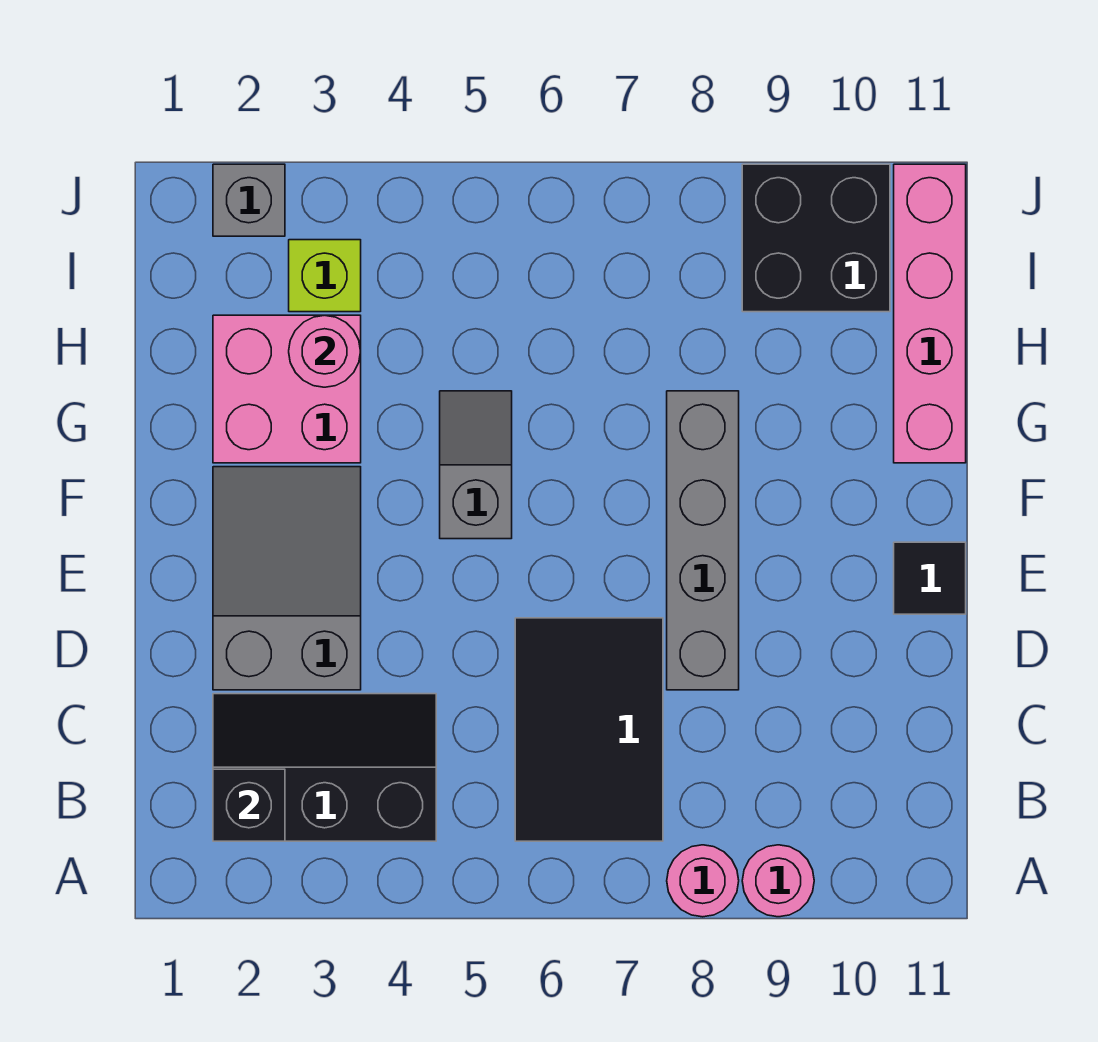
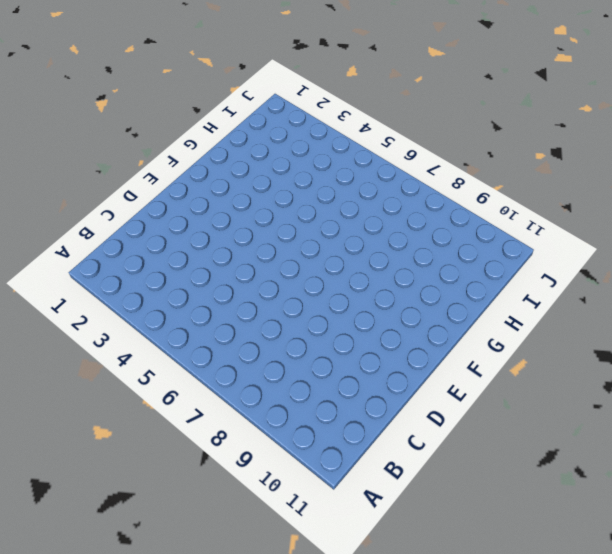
none -> pink round brick A8 level 1
none -> pink round brick A9 level 1
none -> black slope B2:C4 level 1 top B

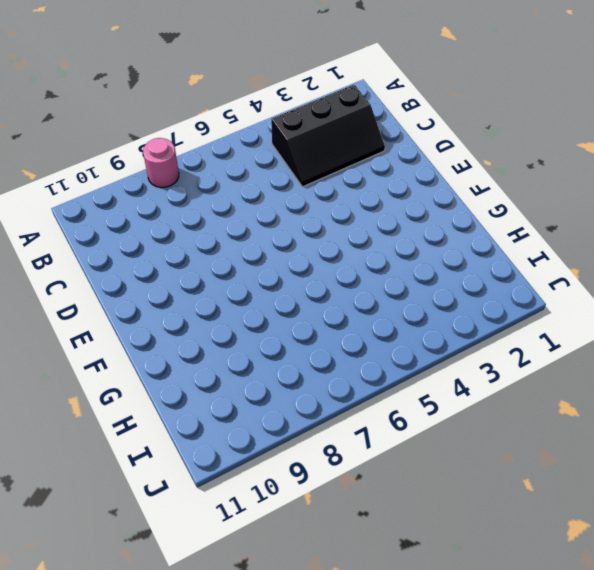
none -> pink round brick A9 level 1
none -> black tile B6:D7 level 1
none -> grey slope D2:F3 level 1 top D

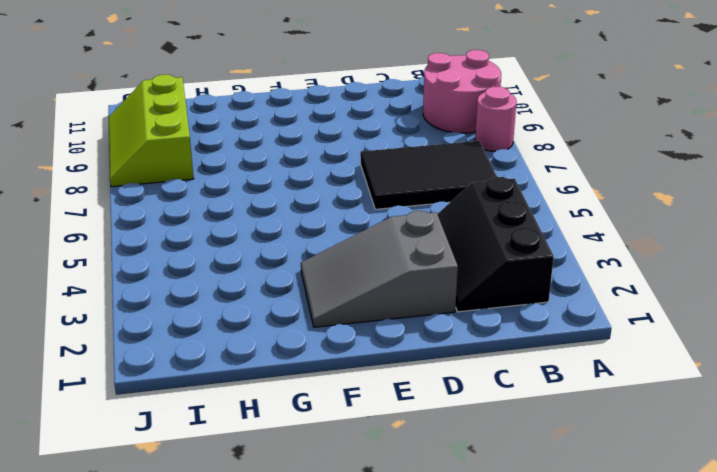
pink round brick A9:B10 level 1 -> pink round brick A9 level 1
lime slope I8:J10 level 1 top I -> black brick I9:J10 level 1
none -> grey brick D8:G8 level 1
none -> black tile E11 level 1
none -> grey slope F5:G5 level 1 top F

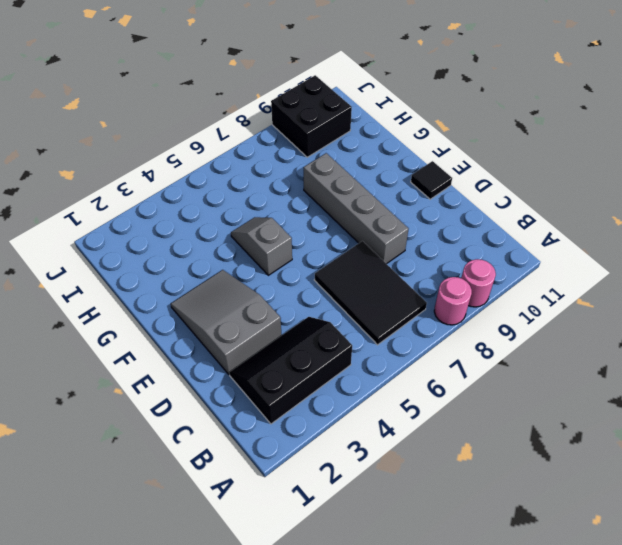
none -> pink brick G2:H3 level 1
none -> pink brick G11:J11 level 1
none -> lime brick I3 level 1

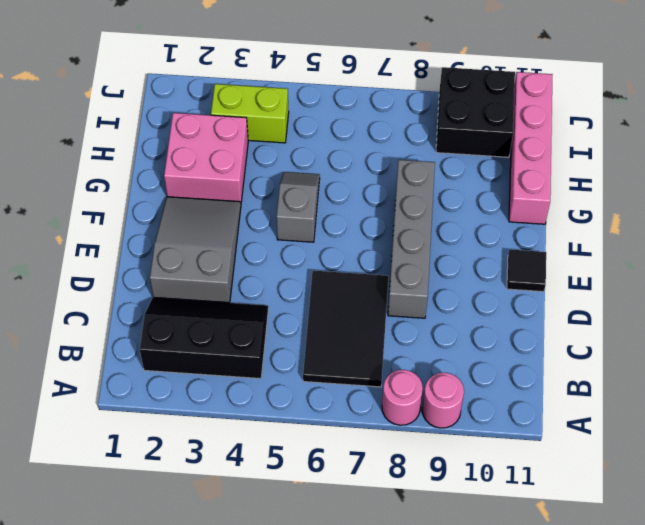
lime brick I3:I4 level 1 -> lime brick I3 level 1
none -> grey brick J2 level 1
none -> black brick B2 level 2
none -> pink round brick H3 level 2

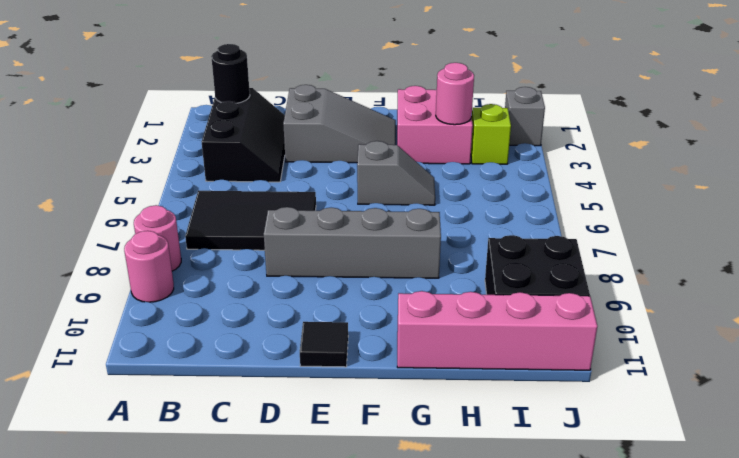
black round brick B2 level 2 -> black brick B2 level 2

